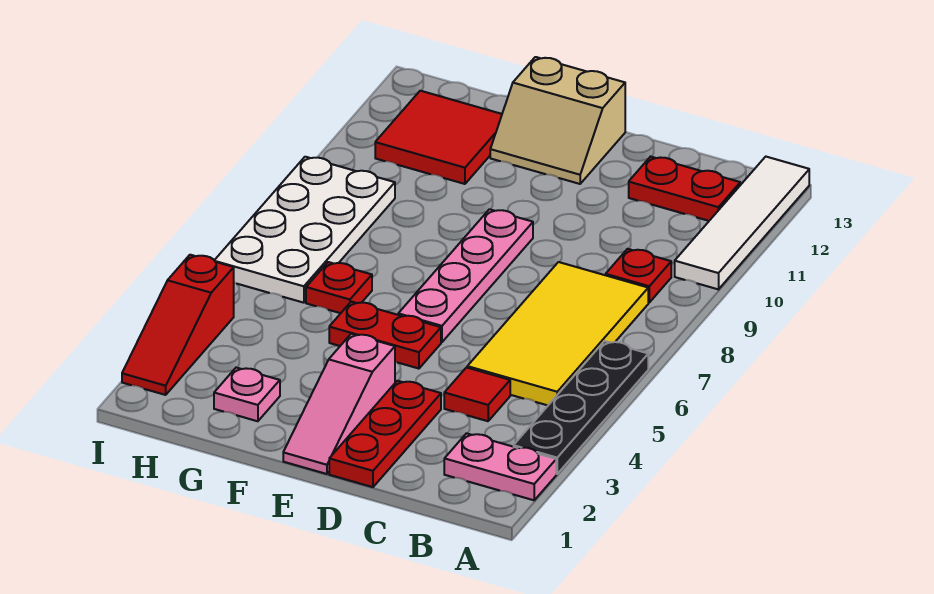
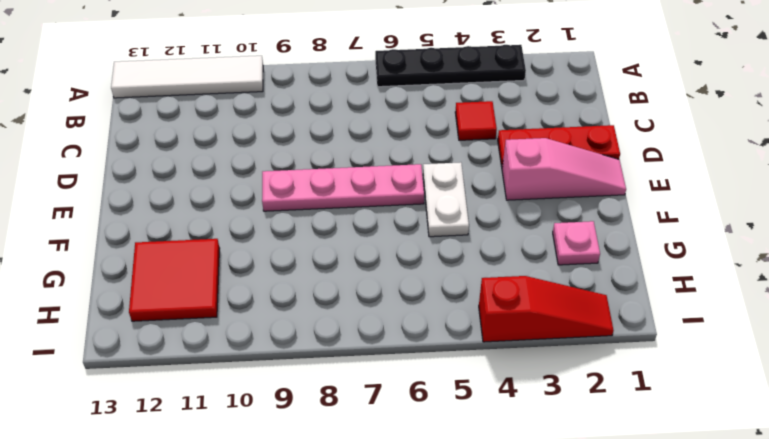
white plate E5:F5 level 1 -> red plate E5:F5 level 1
none -> pink plate A2:B2 level 1
none -> yellow tile B5:C8 level 1
none -> red plate B9 level 1

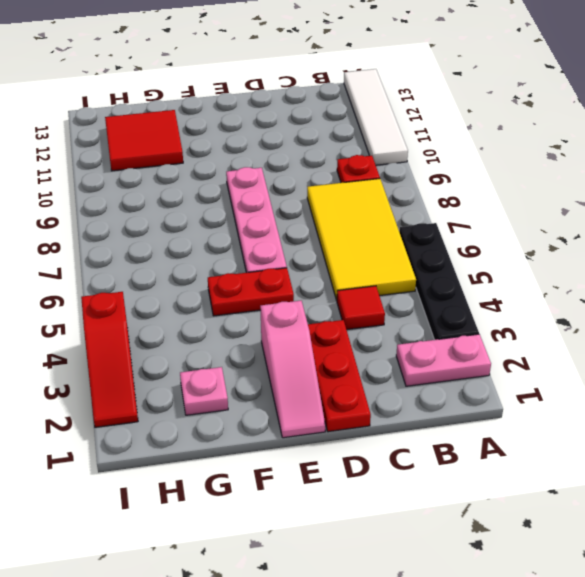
none -> red plate B12:C12 level 1
none -> tan slope E12:F13 level 1 top 13
none -> red plate G6 level 1

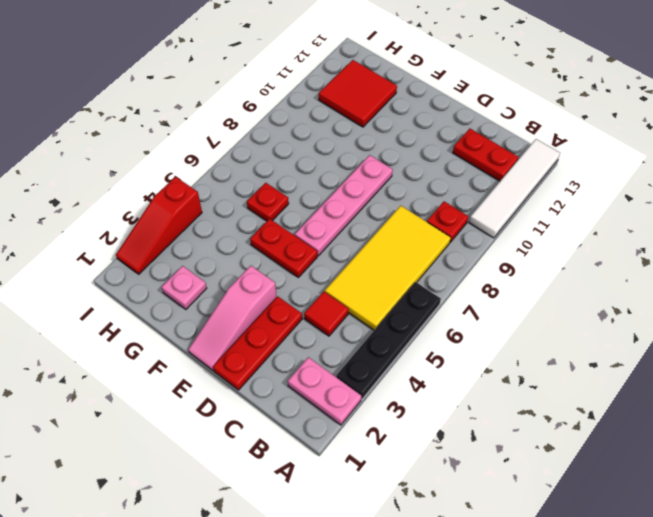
none -> tan slope E12:F13 level 1 top 13
none -> white plate H6:I9 level 1

